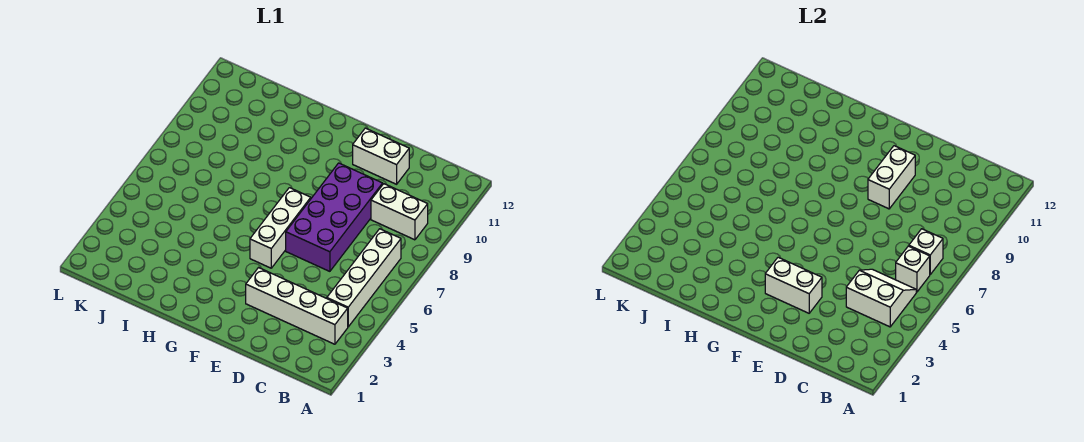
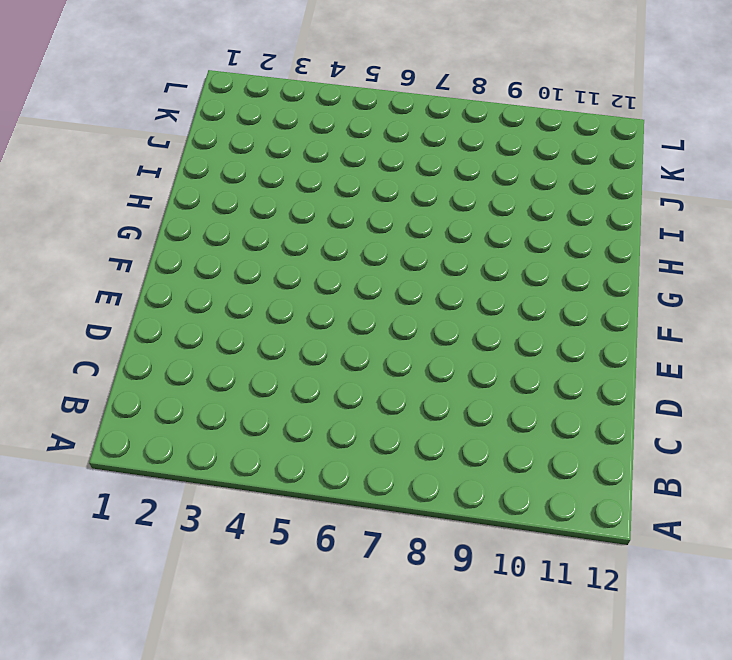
none -> white brick B3:E3 level 1
none -> white brick B4:B7 level 1

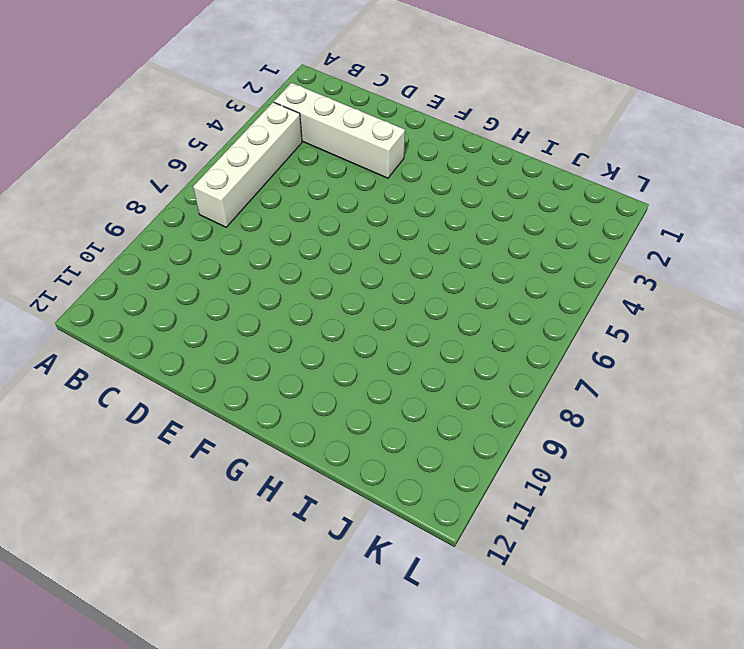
none -> white brick B9:C9 level 1
none -> purple brick D6:E9 level 1

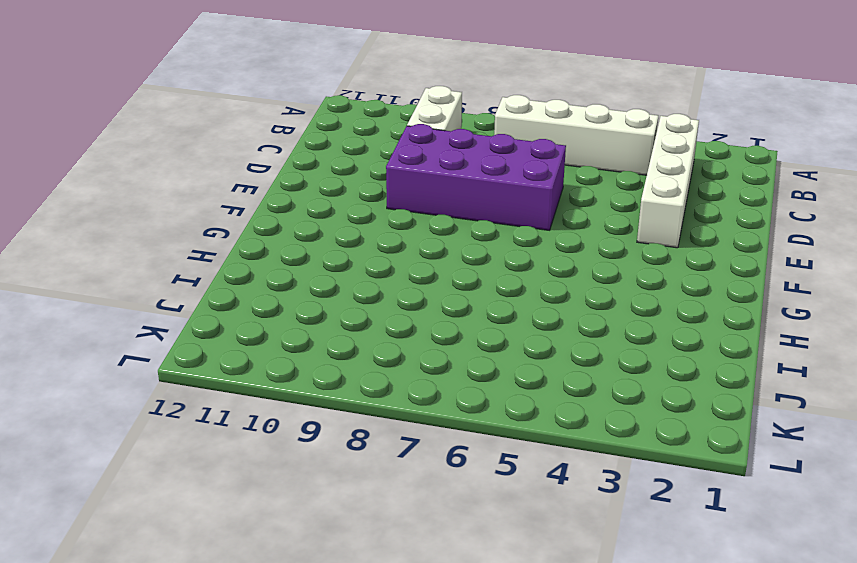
none -> white brick D11:E11 level 1
none -> white brick F5:F7 level 1

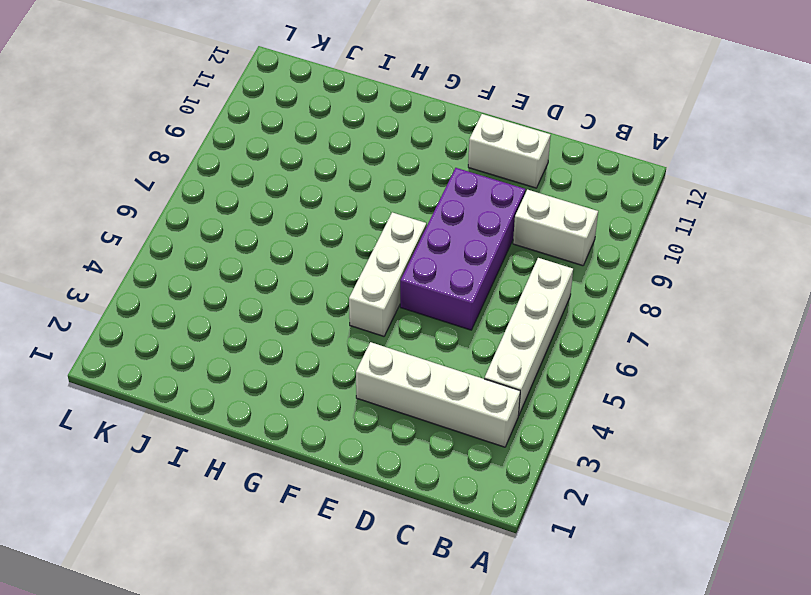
none -> white slope B4:C5 level 2 top 4
none -> white brick B6 level 2

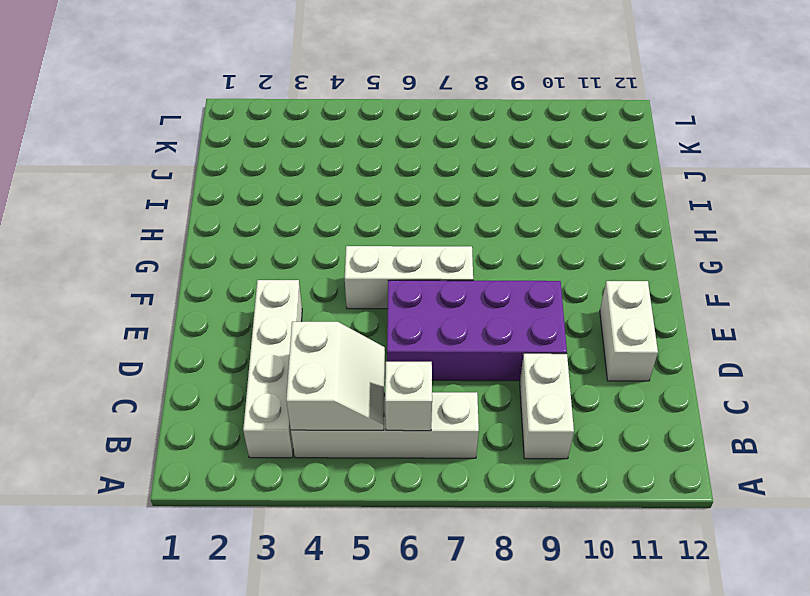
none -> white brick B7 level 2
none -> white brick E3:F3 level 2

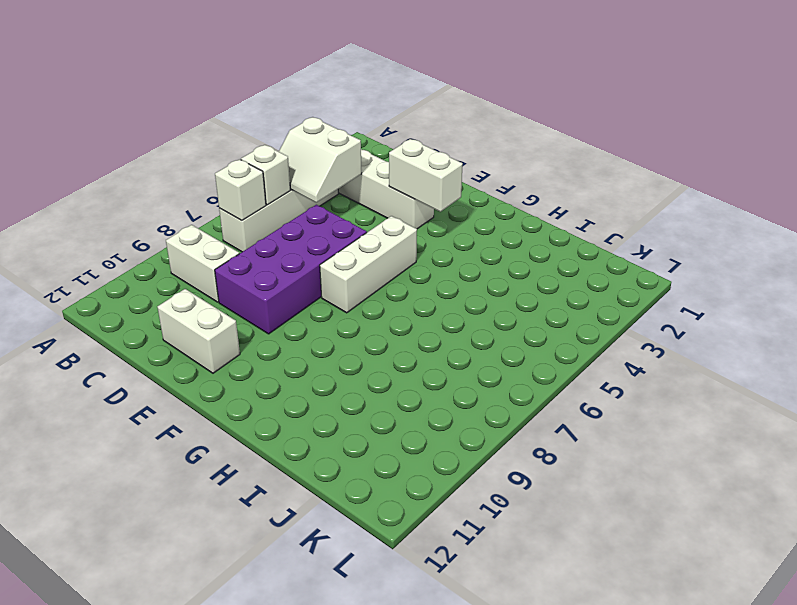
none -> white brick E9:E10 level 2

